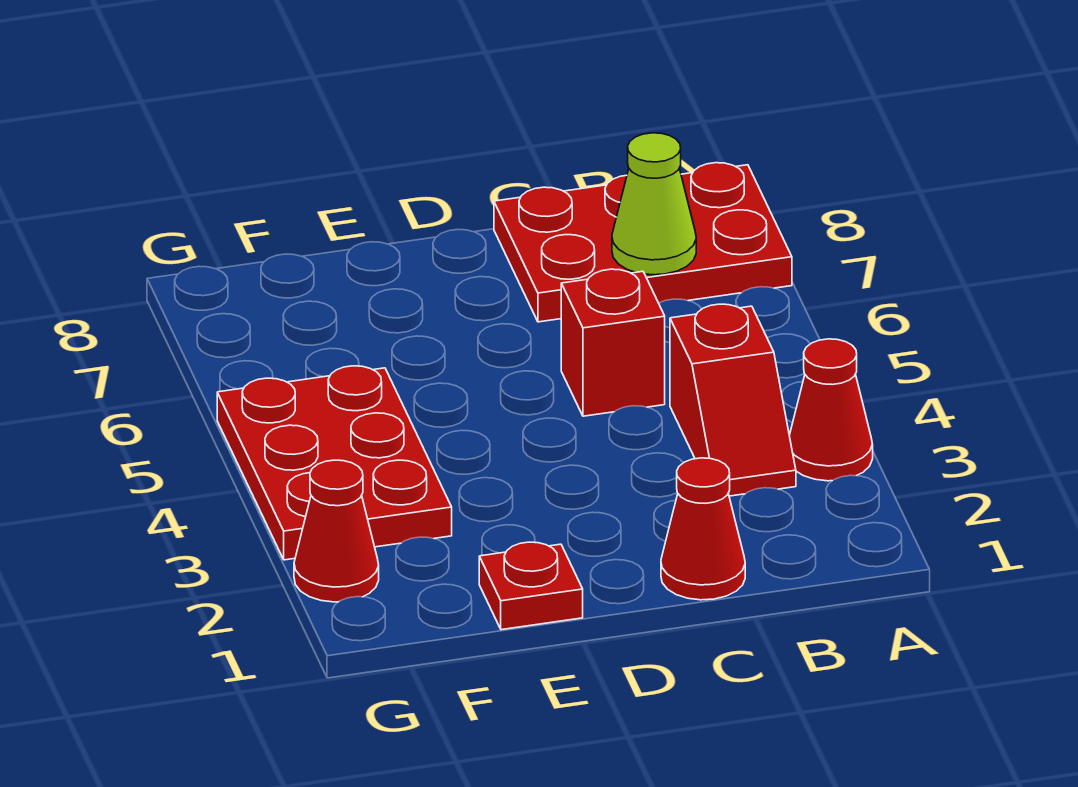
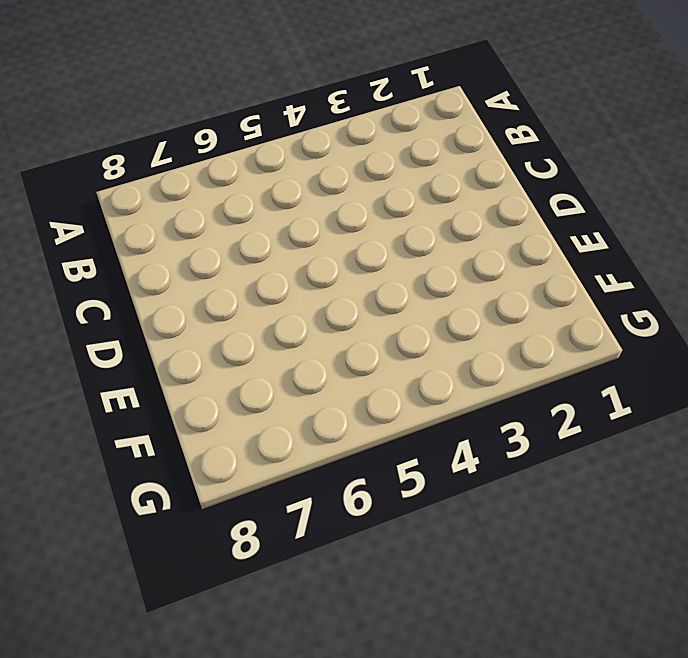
none -> red cone A3 level 1
none -> red plate A7:C8 level 1

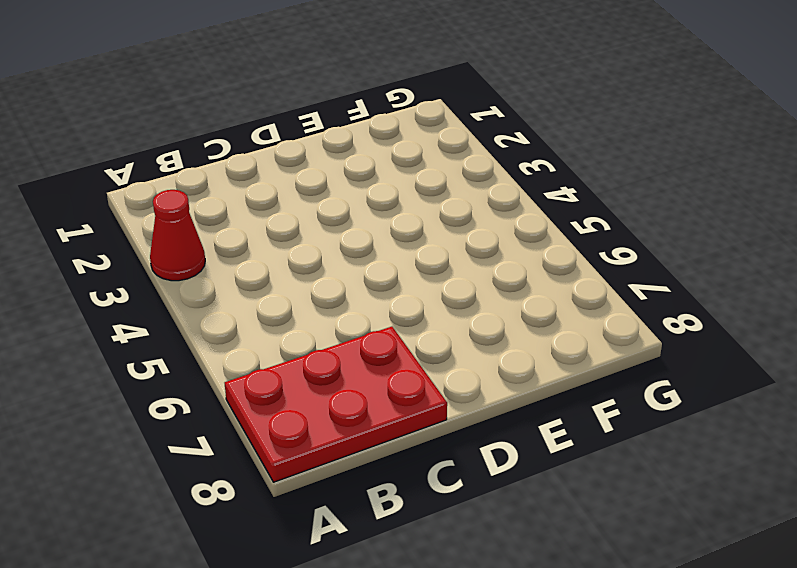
none -> red slope B3:B4 level 1 top 4
none -> red cone C1 level 1

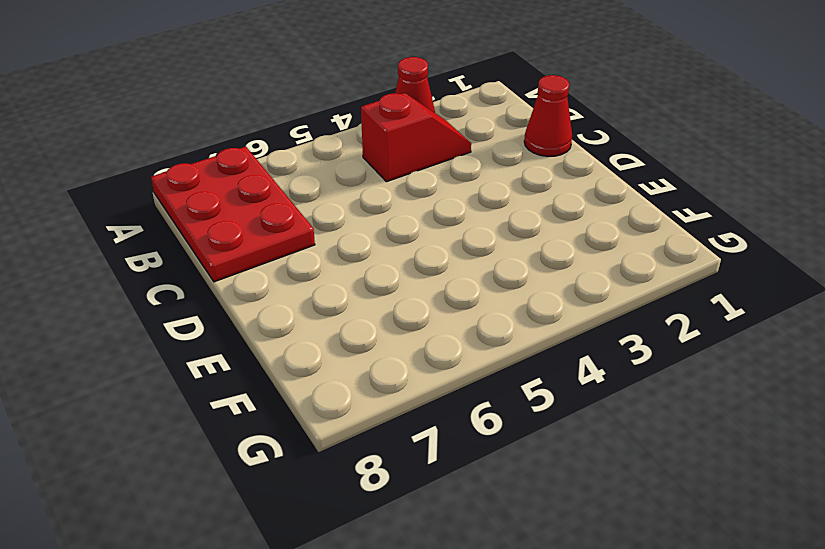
none -> red brick C5 level 1
none -> red plate E1 level 1

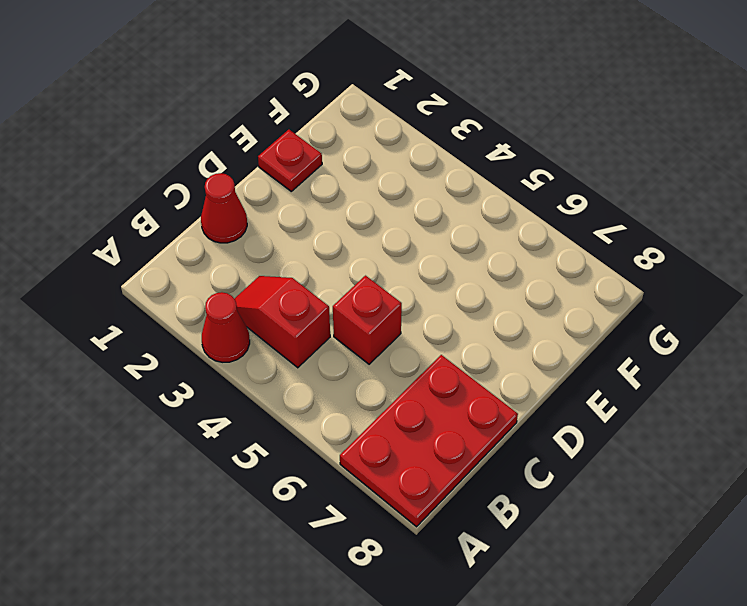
none -> red plate F3:G5 level 1
none -> red cone G2 level 1

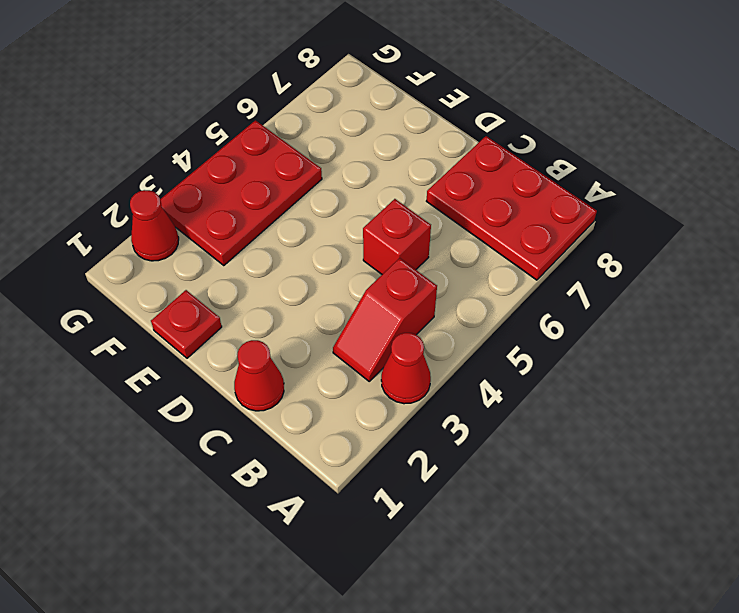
none -> lime cone B7 level 2

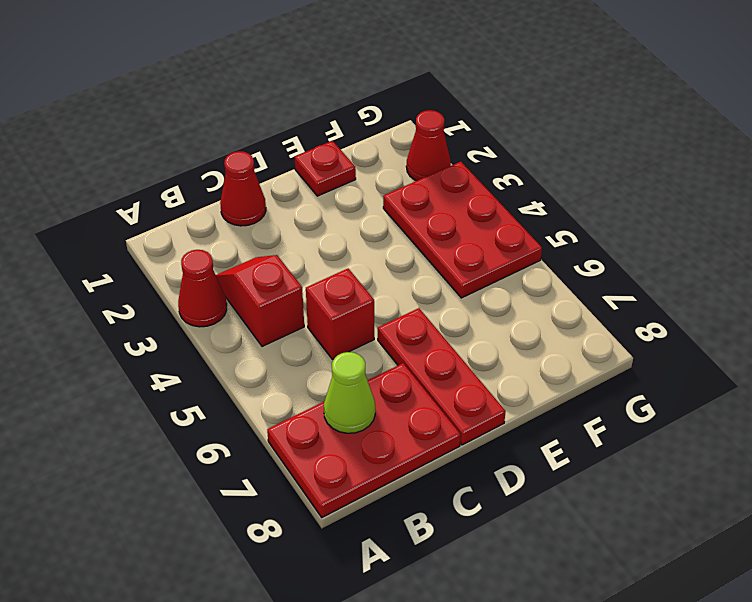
red plate D6:D8 level 1 -> none

